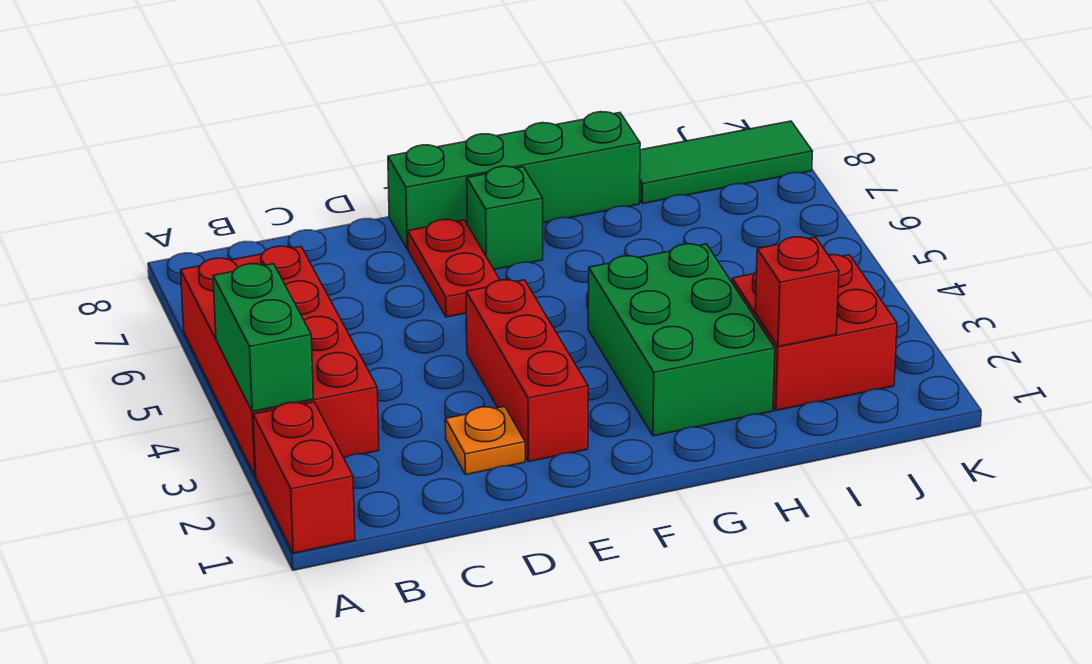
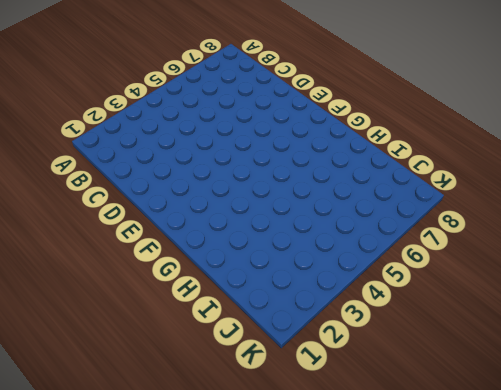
none -> red brick A1:A2 level 1
none -> red brick A3:B6 level 1
none -> orange plate D2 level 1

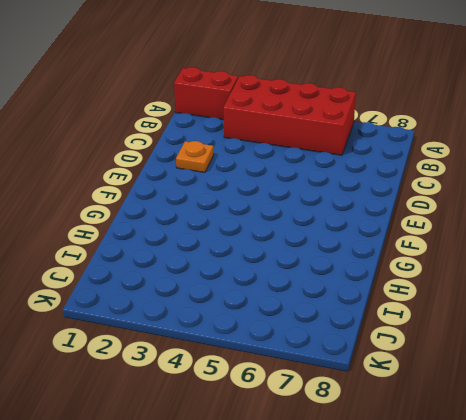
none -> red brick E2:E4 level 1
none -> red plate E6:E7 level 1
none -> green brick E8:H8 level 1

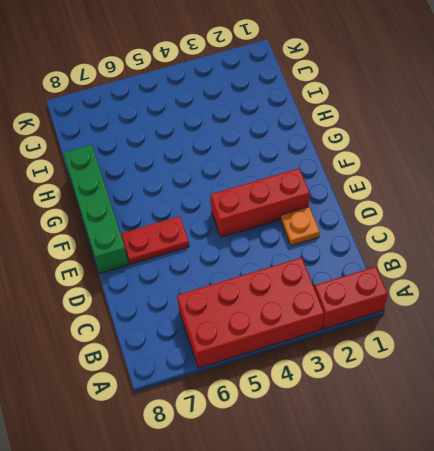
none -> green brick F7 level 1
none -> green brick G2:H4 level 1
none -> red brick I2:J3 level 1

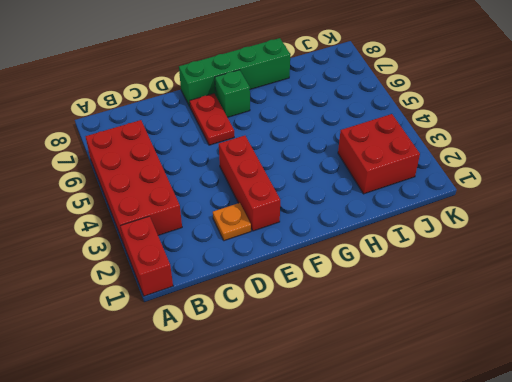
none -> green brick G2:H4 level 1
none -> green tile I8:K8 level 1
none -> green brick A3:A4 level 2

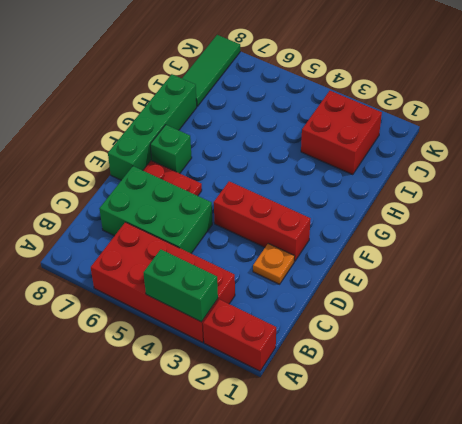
green brick C5:D7 level 1 -> green brick G2:H4 level 1
none -> red brick I2 level 2

